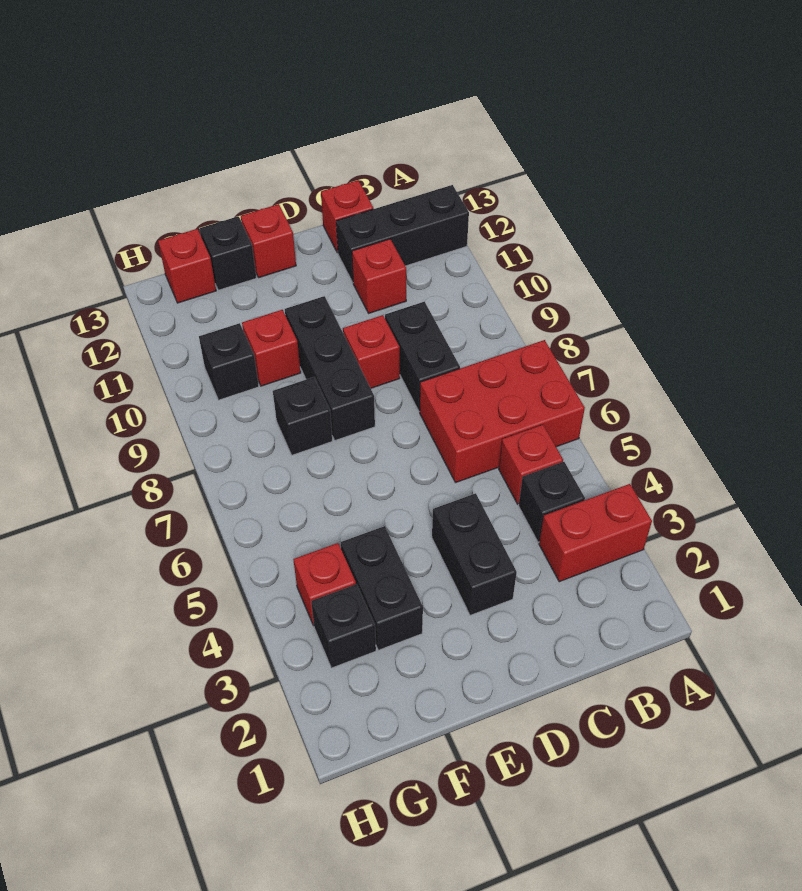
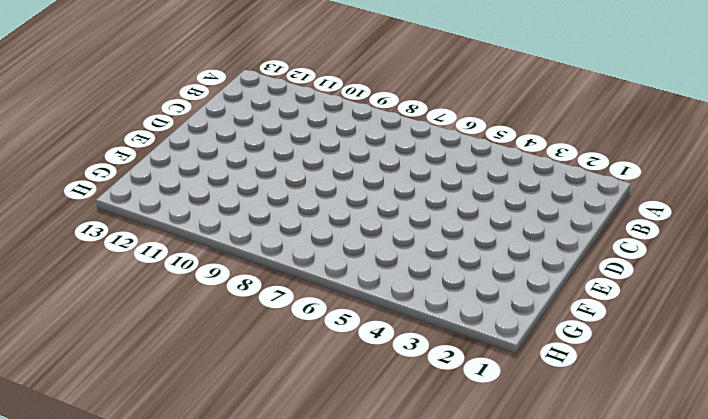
none -> red brick A3:B3 level 1
none -> red brick A6:C7 level 1
none -> black brick A12:C12 level 1

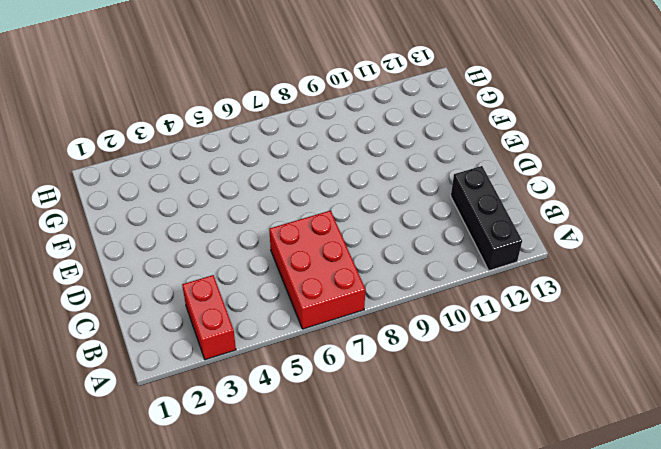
none -> black brick B4 level 1
none -> red brick B5 level 1
none -> black brick C8:C9 level 1

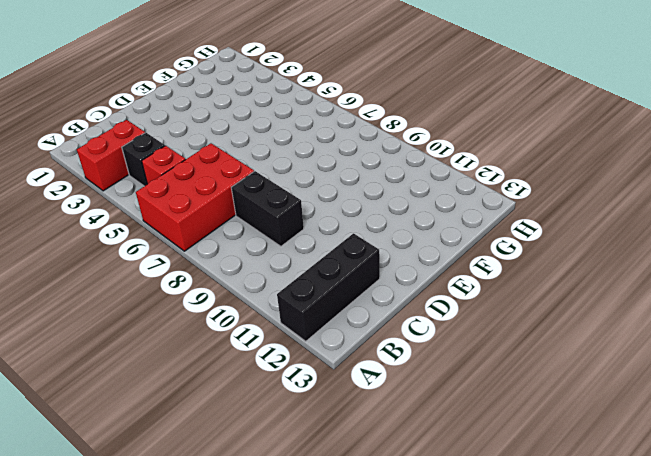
none -> red brick C11 level 1
none -> red brick C13 level 1
none -> black brick D3:D4 level 1

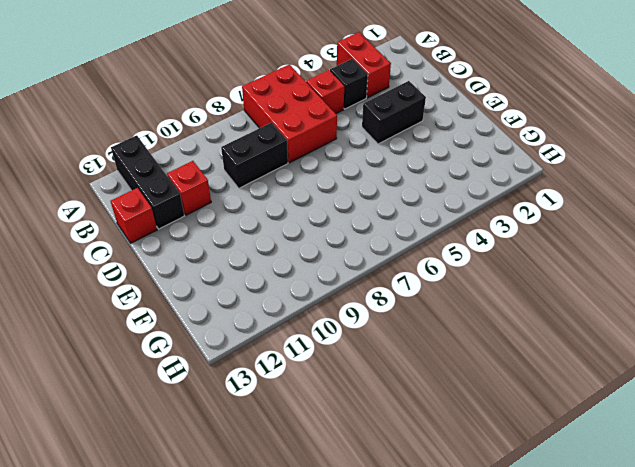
none -> red brick D9 level 1
none -> black brick E8:E10 level 1
none -> red brick E13 level 1

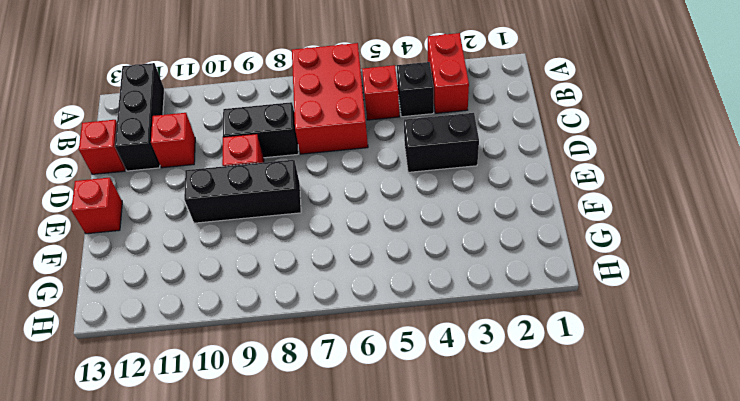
none -> black brick F3:F4 level 1
none -> black brick F8 level 1
none -> red brick F10 level 1

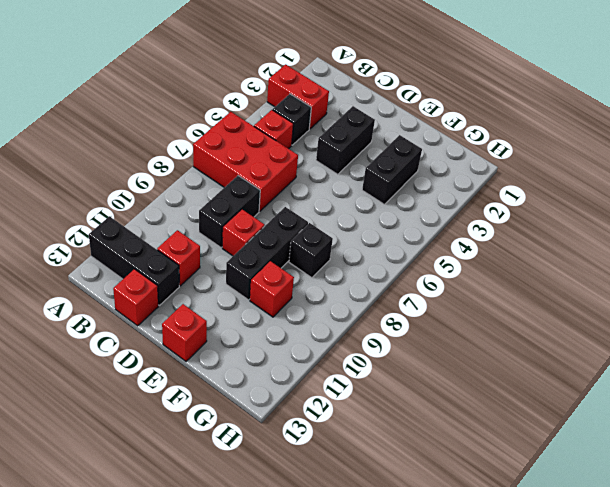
none -> black brick F13 level 1
none -> black brick G3 level 1
none -> red brick G4 level 1

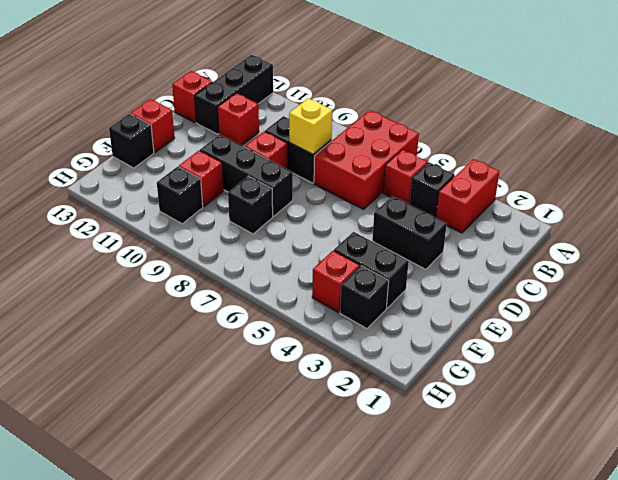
yellow brick C8 level 2 -> none
none -> red brick G13 level 1

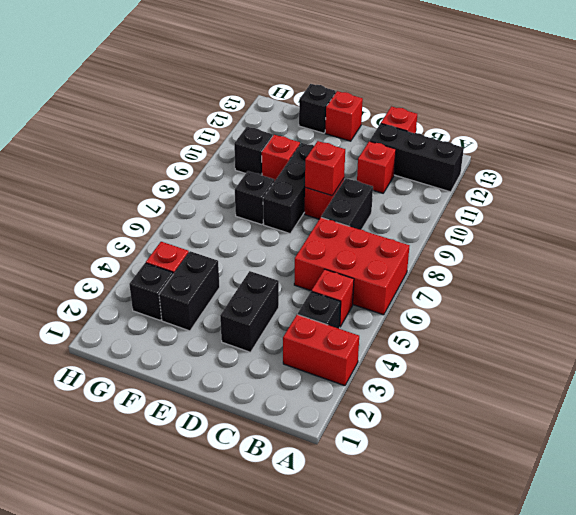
red brick D9 level 2 -> red brick G13 level 1

